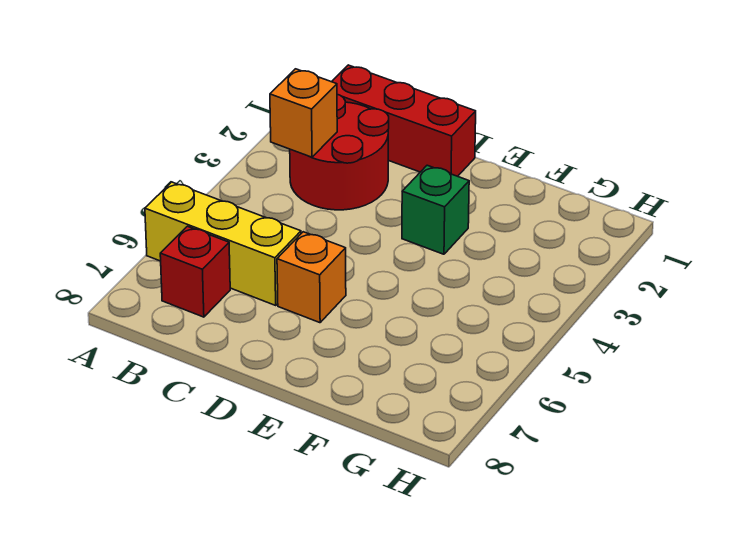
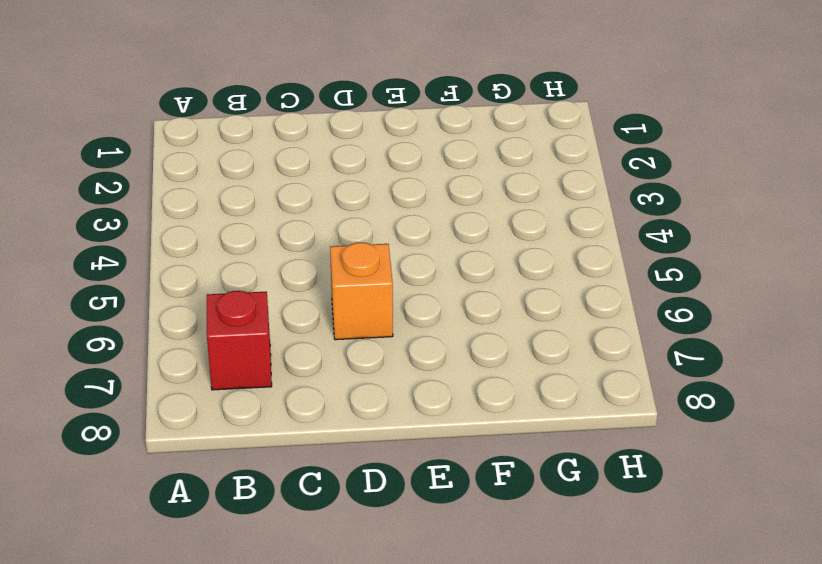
none -> yellow brick A6:C6 level 1
none -> red brick B1:D1 level 1

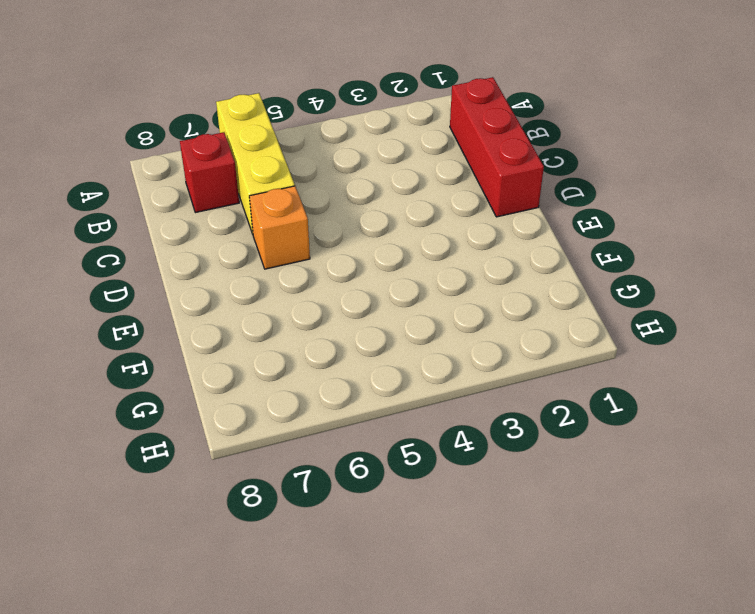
none -> red round brick B2:C3 level 1
none -> green brick E3 level 1

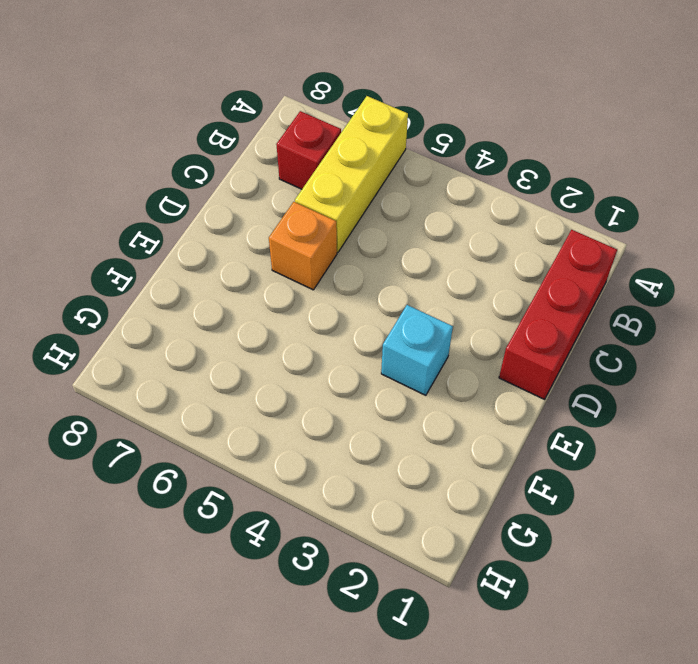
cyan brick E3 level 1 -> green brick E3 level 1
none -> red round brick B2:C3 level 1
none -> orange brick B3 level 2

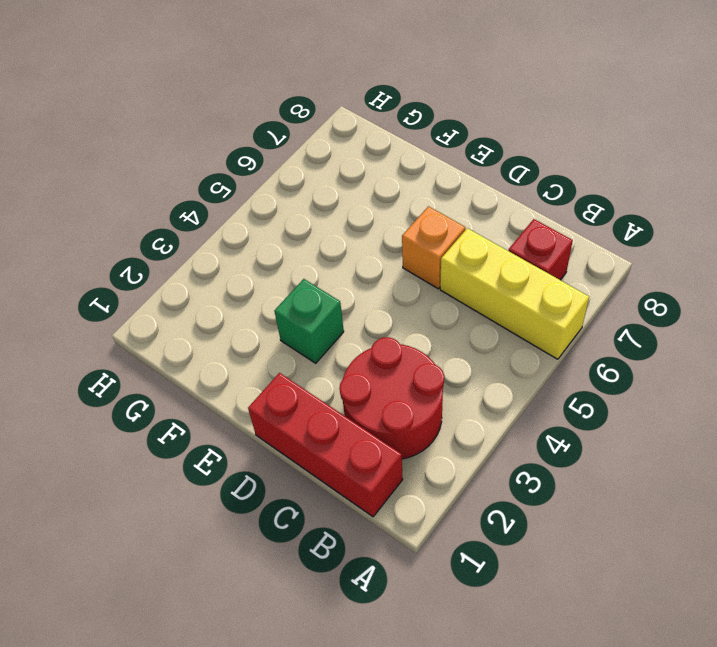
none -> orange brick B3 level 2

